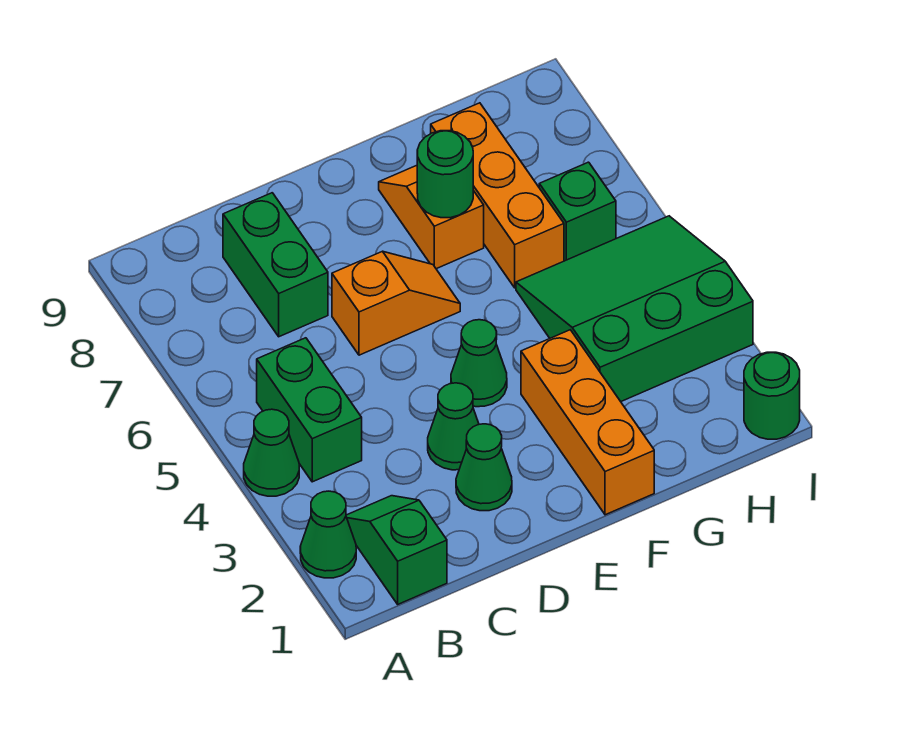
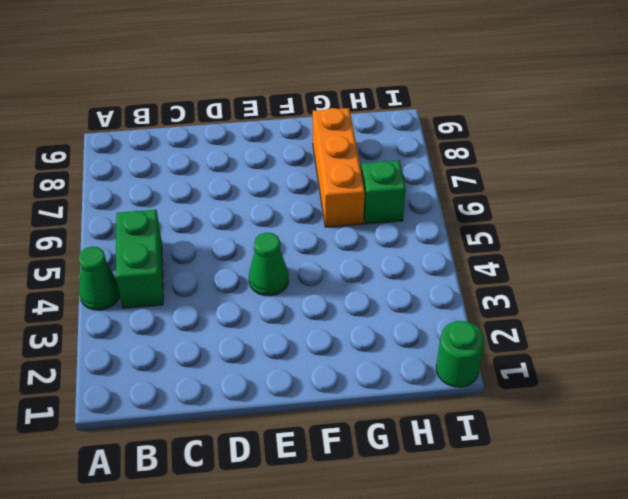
none -> green cone A2 level 1
none -> green slope B1:B2 level 1 top 1
none -> green brick C7:C8 level 1

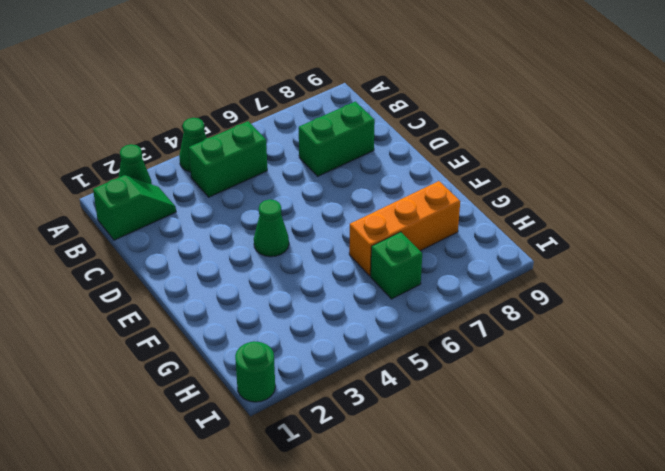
none -> green cone D2 level 1
none -> green cone D3 level 1
none -> orange slope D6:E6 level 1 top D

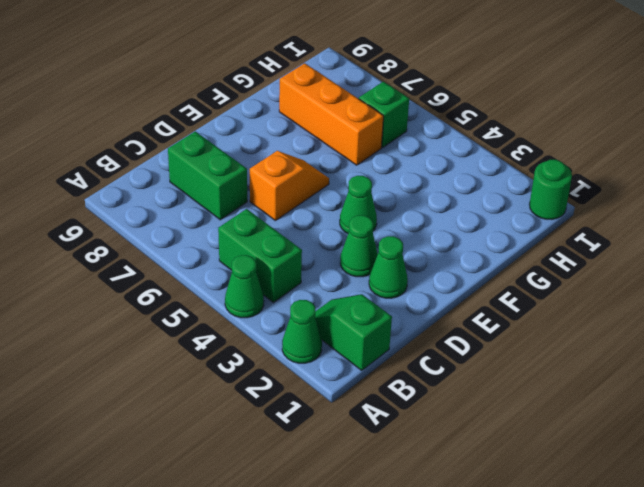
none -> orange brick F1:F3 level 1
none -> orange slope F7:F8 level 1 top 7
none -> green slope G3:I5 level 1 top 3

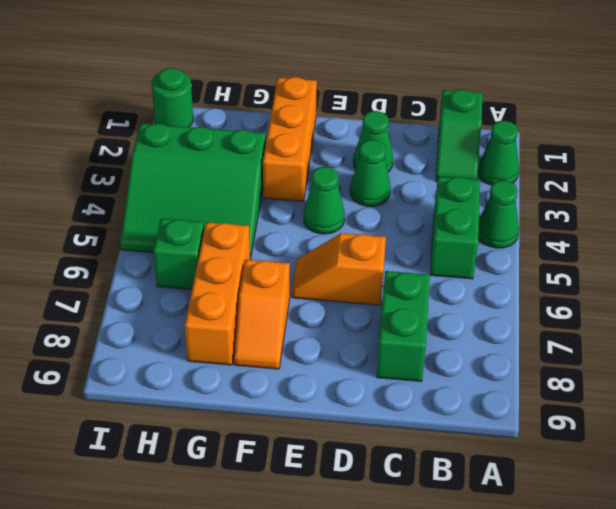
none -> green round brick F7 level 2

